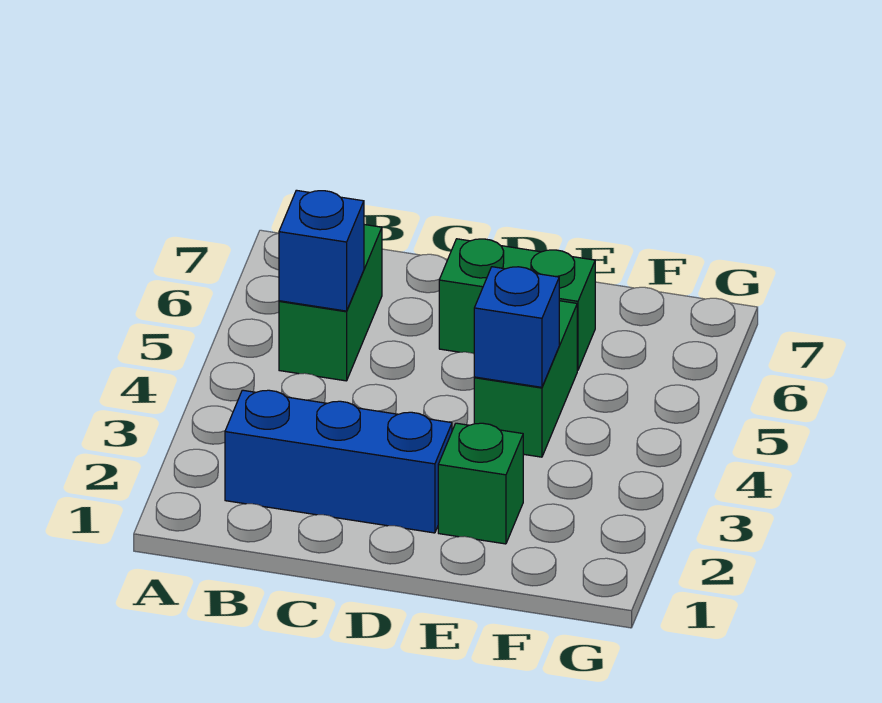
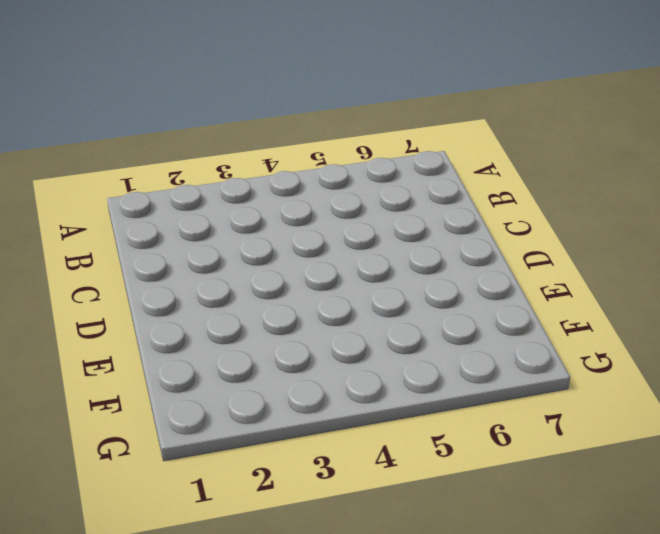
none -> blue brick B2:D2 level 1
none -> green brick B5:B6 level 1

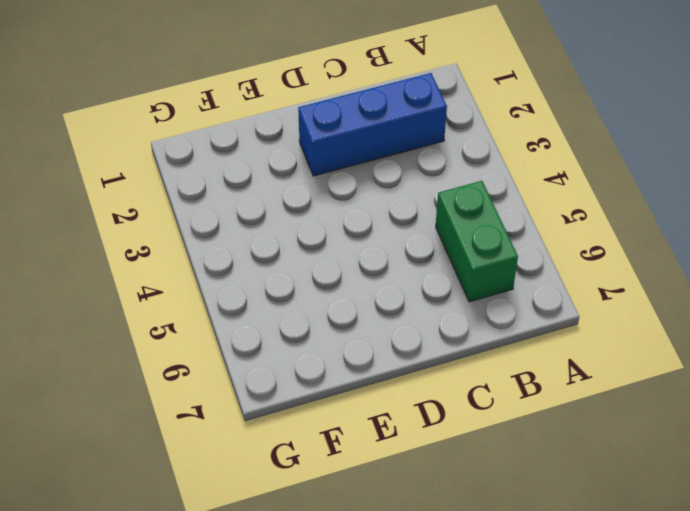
none -> green brick D6:E6 level 1
none -> green brick E2 level 1

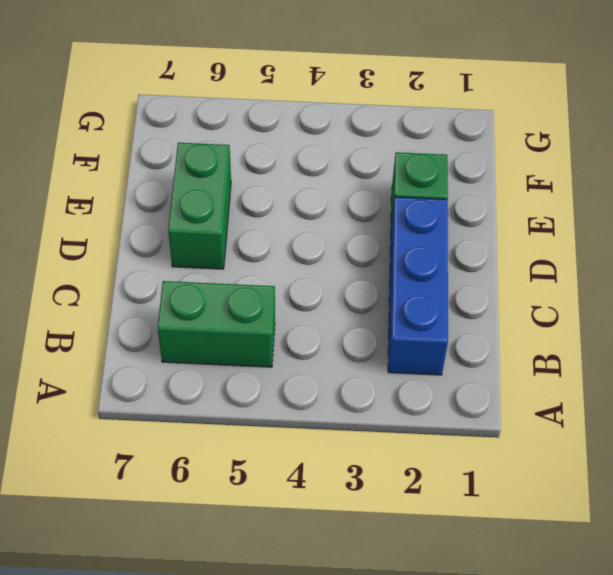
none -> green brick E4:E5 level 1
none -> blue brick B5 level 2

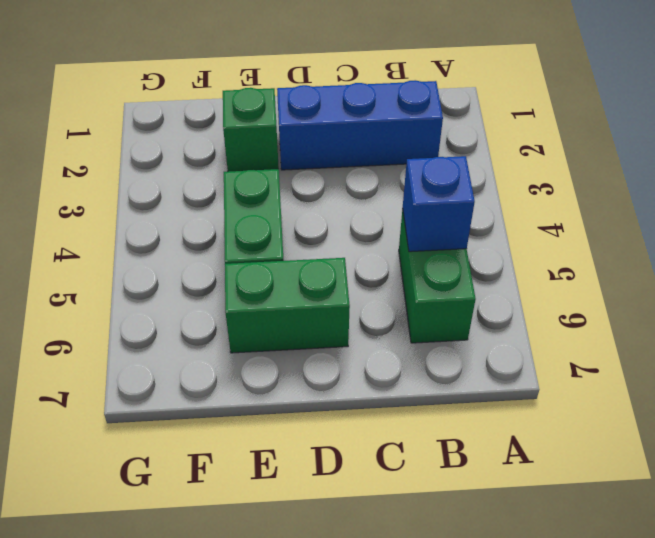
none -> blue brick E4 level 2

